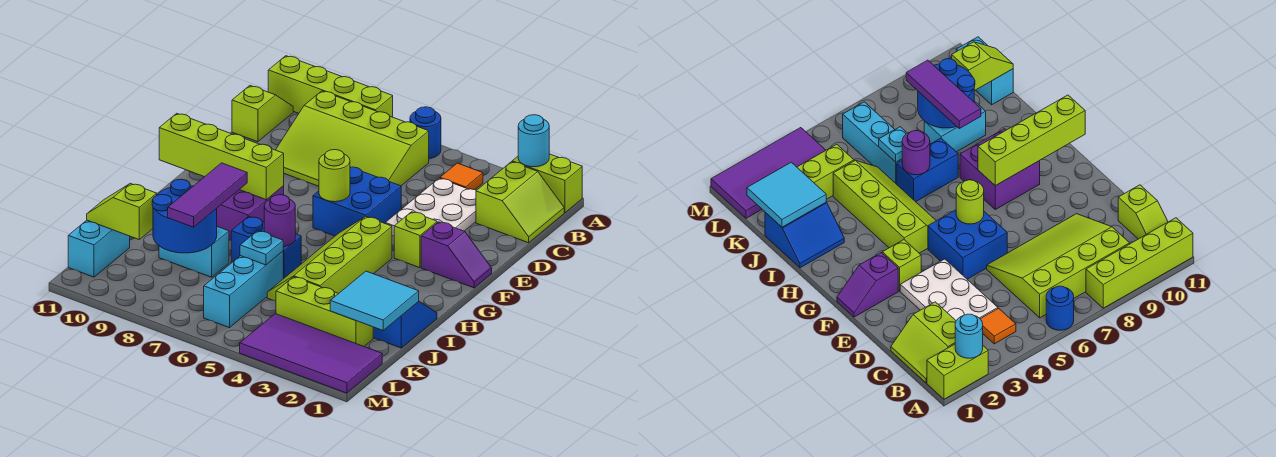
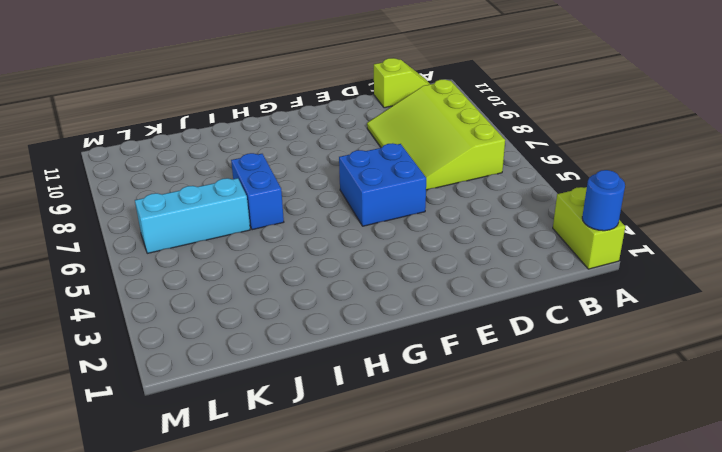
blue round brick A1 level 2 -> blue round brick A6 level 1
none -> lime brick A8:A11 level 1
none -> lime slope B1:C2 level 1 top 2
none -> orange tile B4 level 1

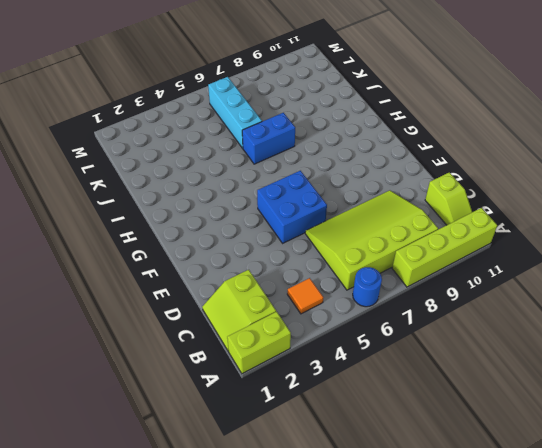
none -> white plate C3:E4 level 1
none -> purple slope F1:F2 level 1 top 2
none -> lime brick F3 level 1

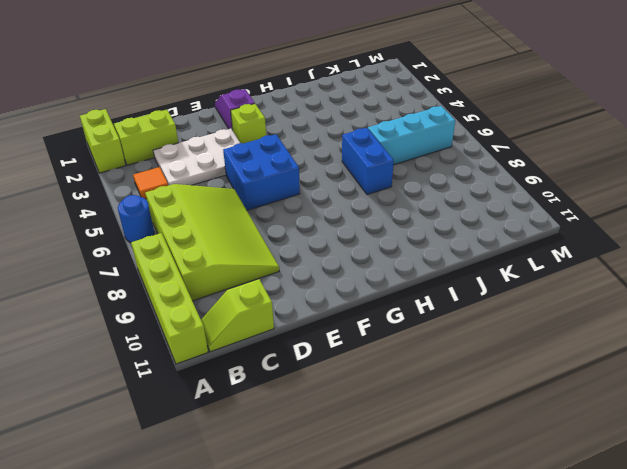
none -> lime slope G4:J5 level 1 top 4
none -> purple brick G8:H9 level 1
none -> blue slope I1:J2 level 1 top J

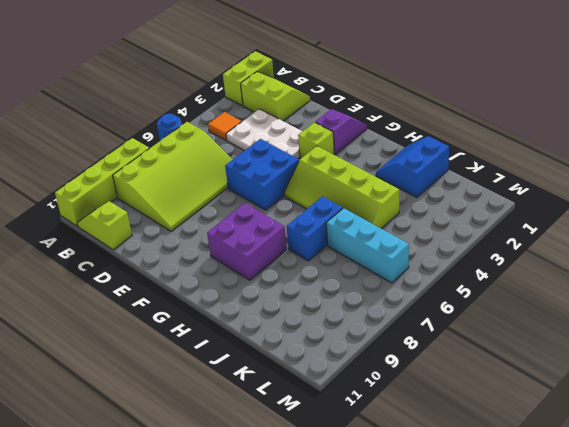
none -> cyan brick J8:J9 level 1
none -> lime brick K2:K4 level 1
none -> cyan brick K11:L11 level 1

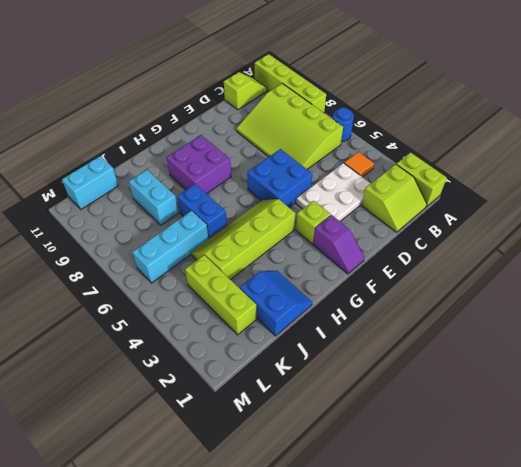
none -> purple tile L1:M4 level 1
none -> cyan round brick A2 level 2
none -> lime round brick F6 level 2

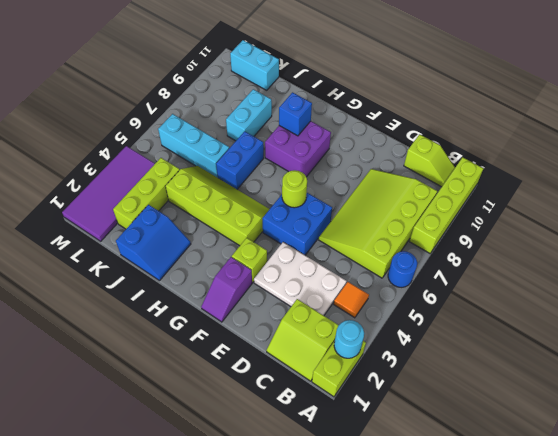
blue brick H9 level 2 -> none
none -> lime brick G8:G11 level 2
none -> purple round brick I6 level 2
none -> cyan tile J1:K2 level 2

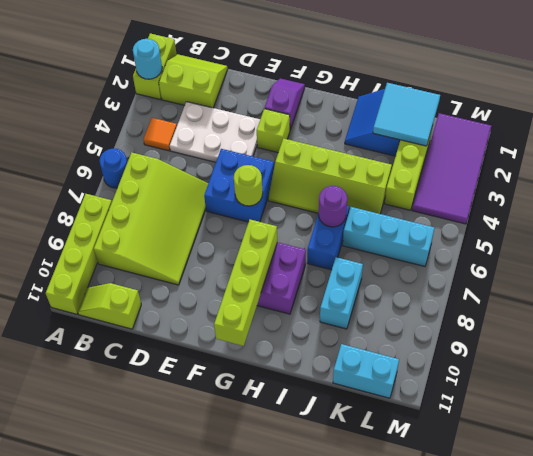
none -> cyan plate J6 level 2
none -> blue round brick J8:K9 level 2
none -> lime slope K10:K11 level 2 top 10

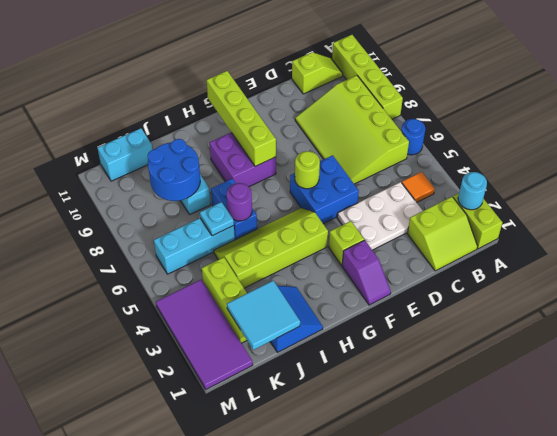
none -> lime slope K10:K11 level 2 top 10
none -> purple tile I8:K8 level 3

